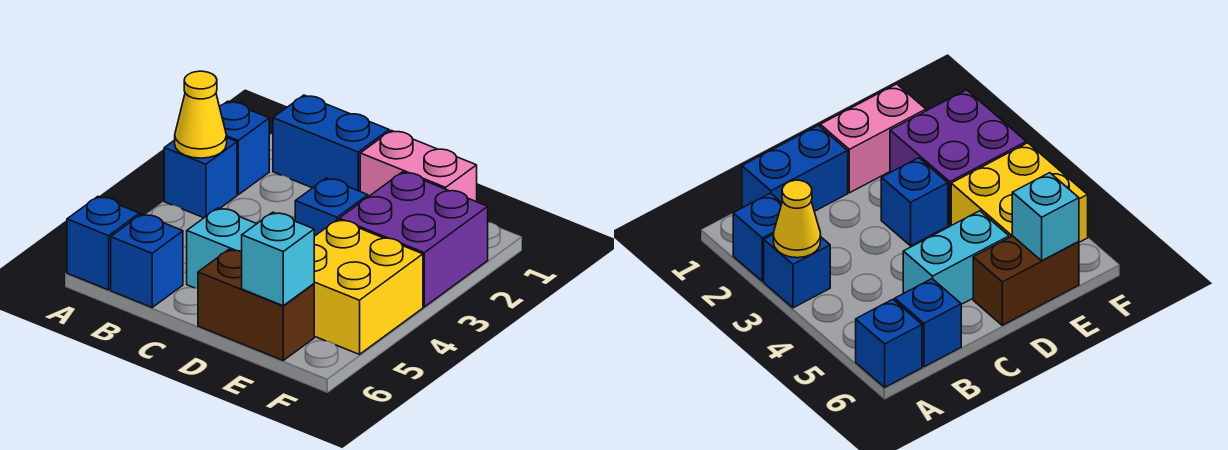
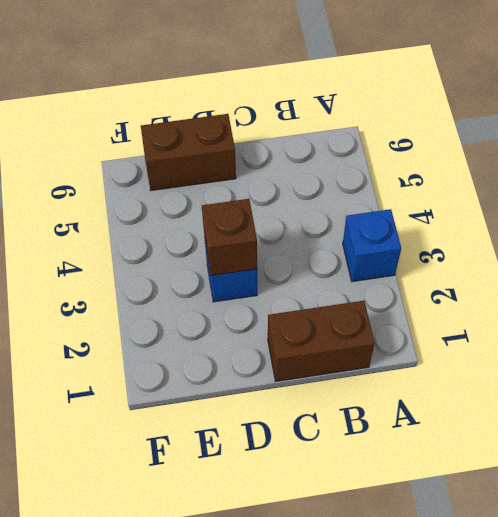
brown brick B1:C1 level 1 -> blue brick B1:C1 level 1
brown brick D3 level 2 -> none
none -> blue brick A2 level 1
none -> blue brick A6 level 1
none -> blue brick B6 level 1

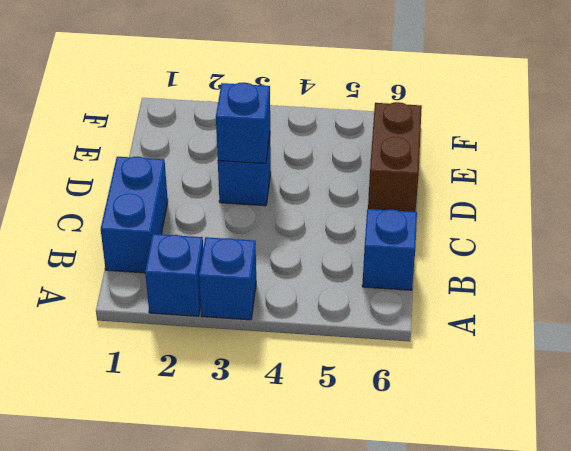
blue brick D3 level 2 -> blue brick A6 level 1
none -> cyan brick C5:D5 level 1
none -> pink brick D1:E1 level 1
none -> purple brick E2:F3 level 1

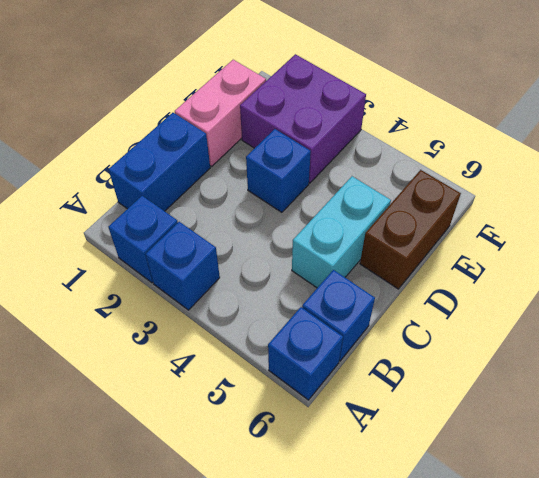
none -> yellow brick E4:F5 level 1
none -> yellow cone A3 level 2
none -> cyan brick E6 level 2

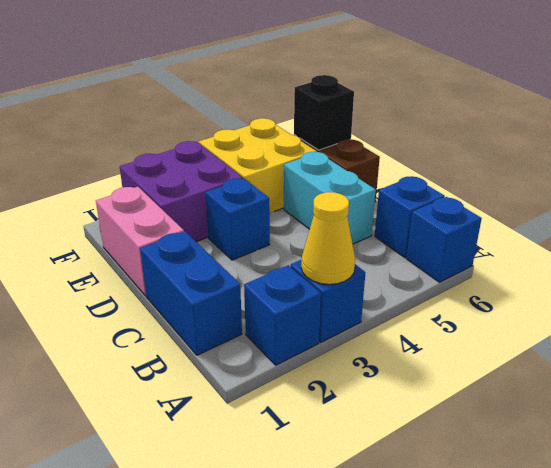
black brick E6 level 2 -> cyan brick E6 level 2

